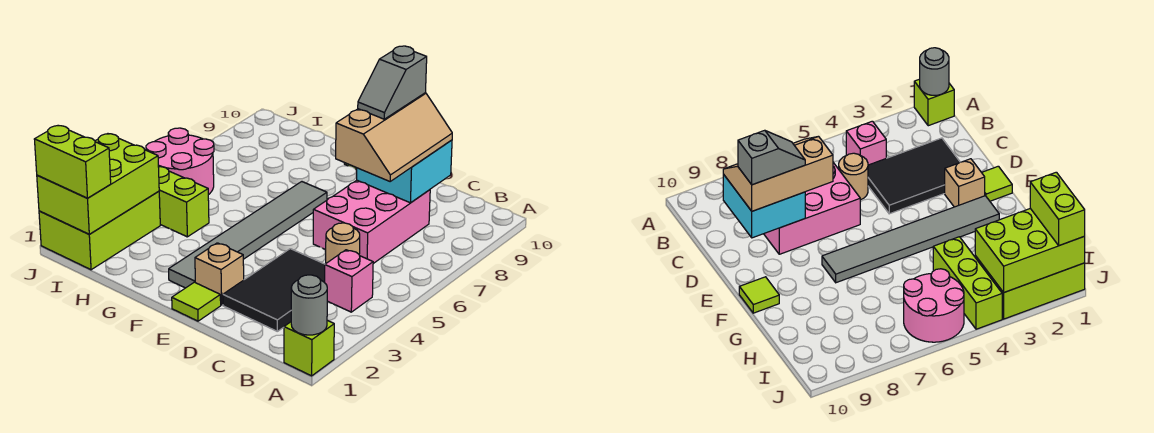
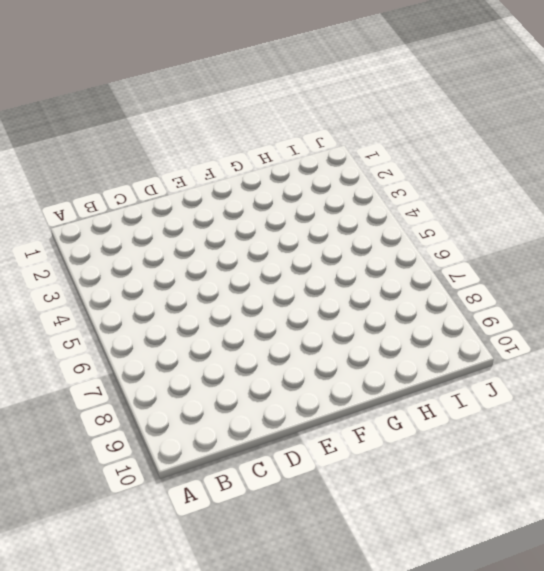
none -> lime brick A1 level 1
none -> pink brick B4 level 1
none -> black tile C2:D4 level 1

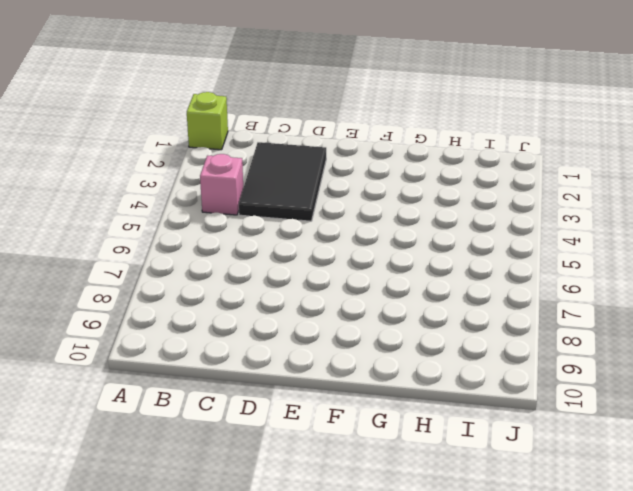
none -> tan round brick C5 level 1
none -> pink brick C6:D8 level 1
none -> lime tile E1 level 1

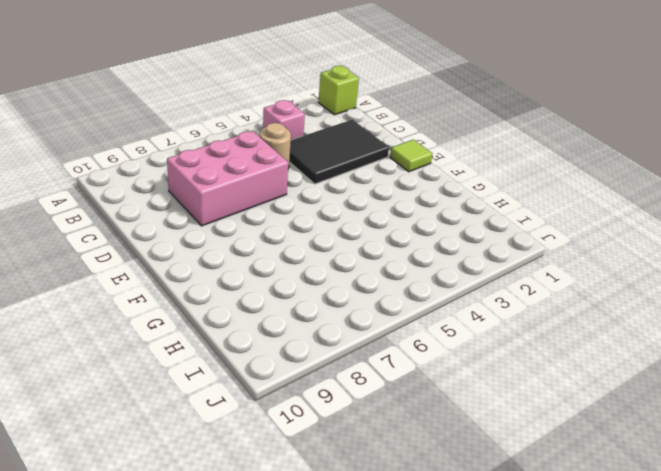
none -> tan brick E2 level 1
none -> grey tile F2:F7 level 1
none -> lime tile F10 level 1

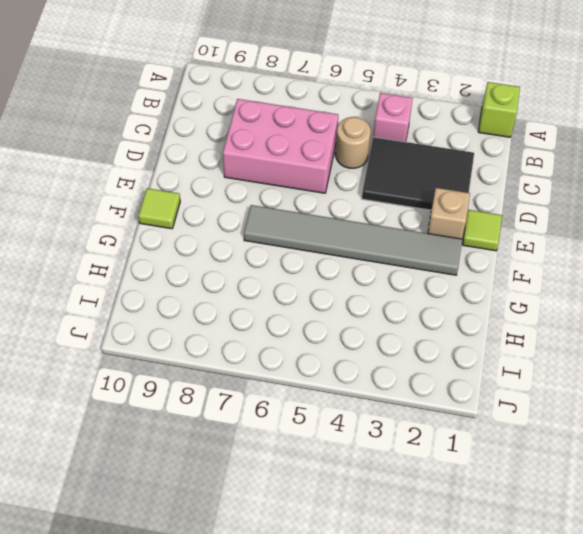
none -> lime brick H4:J4 level 1
none -> lime brick I1:J3 level 1
none -> pink round brick I5:J6 level 1

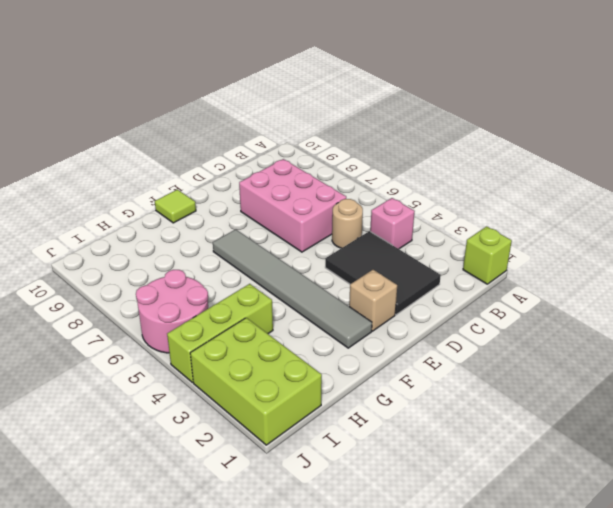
none -> lime tile E1 level 1
none -> grey round brick A1 level 2
none -> cyan brick C8:D9 level 2

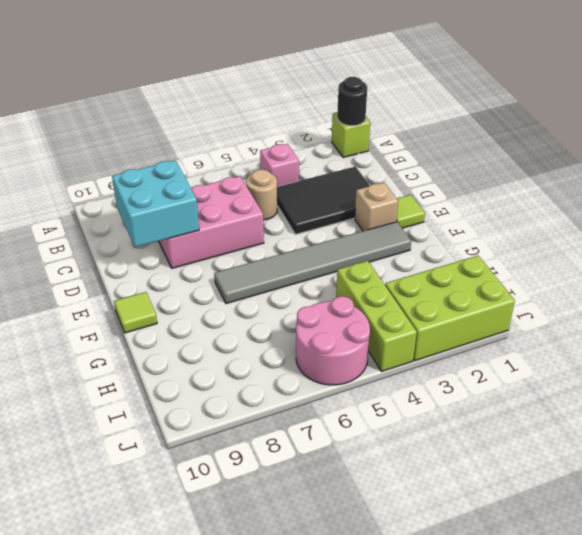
black round brick A1 level 2 -> grey round brick A1 level 2
none -> lime brick I1:J3 level 2
none -> tan slope C7:D9 level 3 top D
none -> lime brick I1:J1 level 3

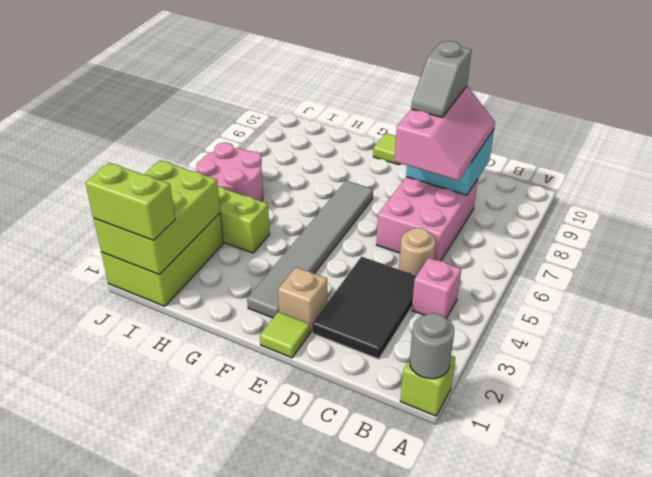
pink slope C7:D9 level 3 top D -> tan slope C7:D9 level 3 top D

